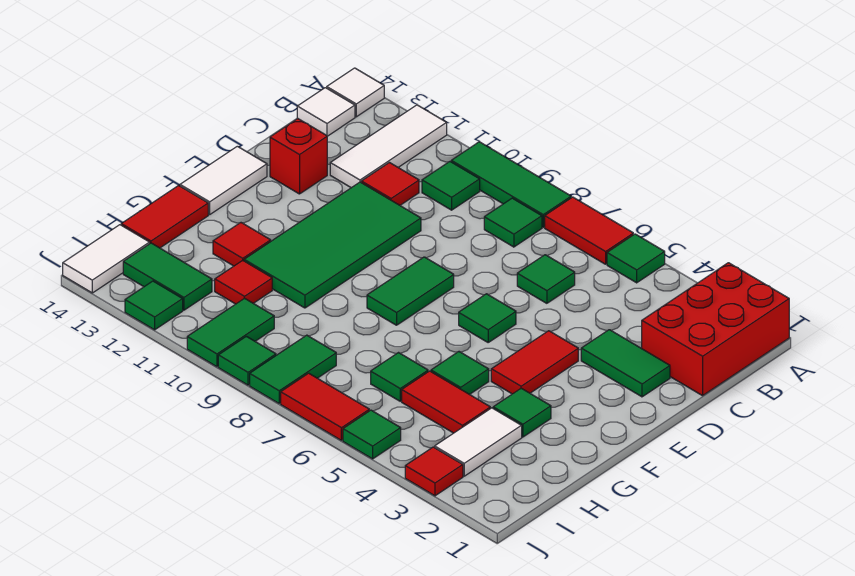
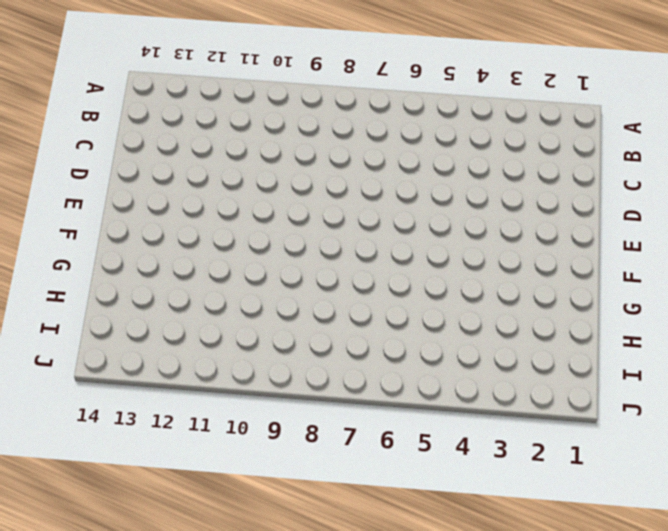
none -> red brick A1:C2 level 1
none -> green tile A5 level 1
none -> red tile A6:A7 level 1
none -> green tile A8:A10 level 1

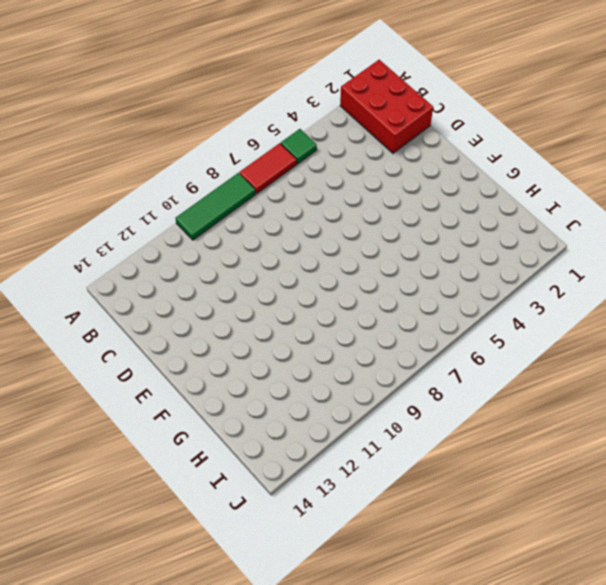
none -> white tile A12:C12 level 1
none -> white tile A14 level 1
none -> green tile B8 level 1
none -> green tile B10 level 1

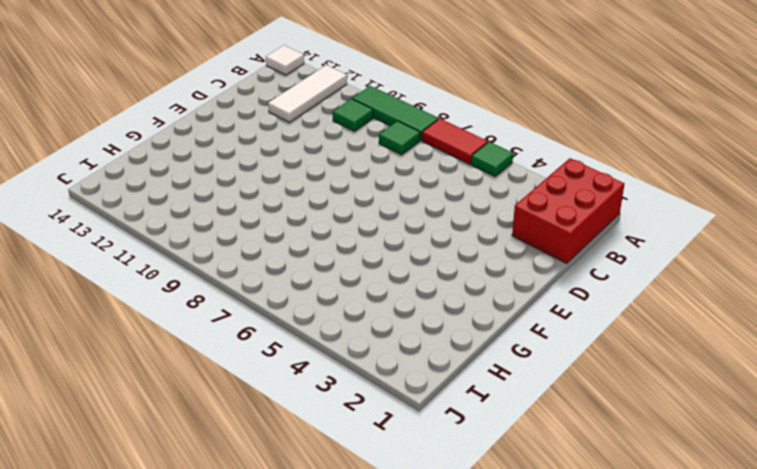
none -> white tile B14 level 1
none -> green tile C6 level 1
none -> red tile C11 level 1
none -> green tile D2:D3 level 1

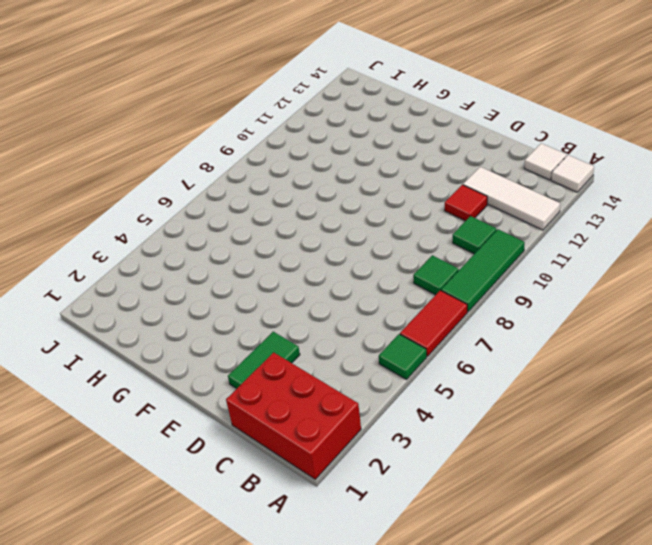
none -> green tile C6 level 1
none -> green tile D10:G11 level 1
none -> red brick D13 level 1
none -> red tile E4:F4 level 1

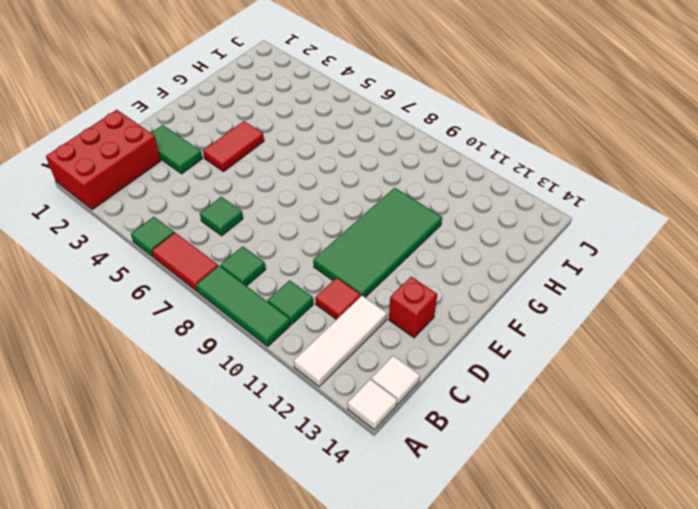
none -> green tile E6 level 1
none -> green tile E8:F8 level 1
none -> white tile E14:F14 level 1
none -> green tile G3 level 1

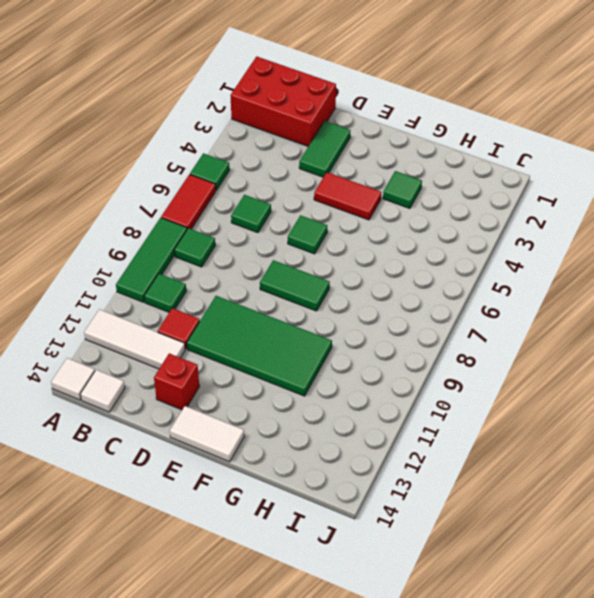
none -> green tile G5 level 1
none -> red tile G12 level 1
none -> red tile G14:H14 level 1
none -> white tile H3:I3 level 1

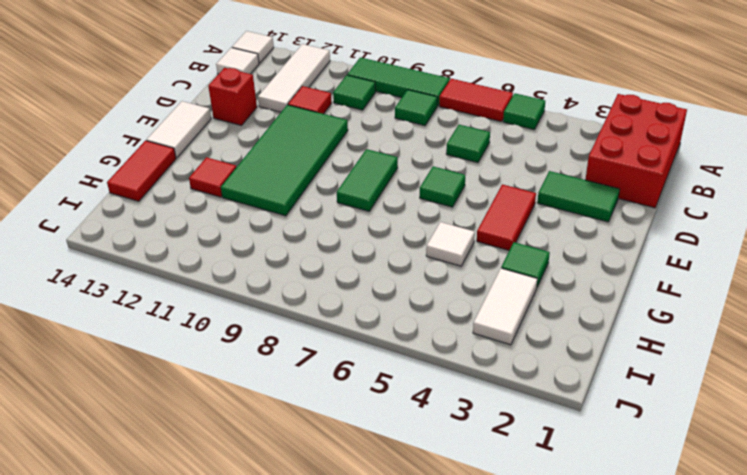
white tile G5 level 1 -> green tile G5 level 1
none -> red tile H4:H5 level 1
none -> green tile H6 level 1
none -> red tile H11 level 1
none -> green tile I8:J8 level 1

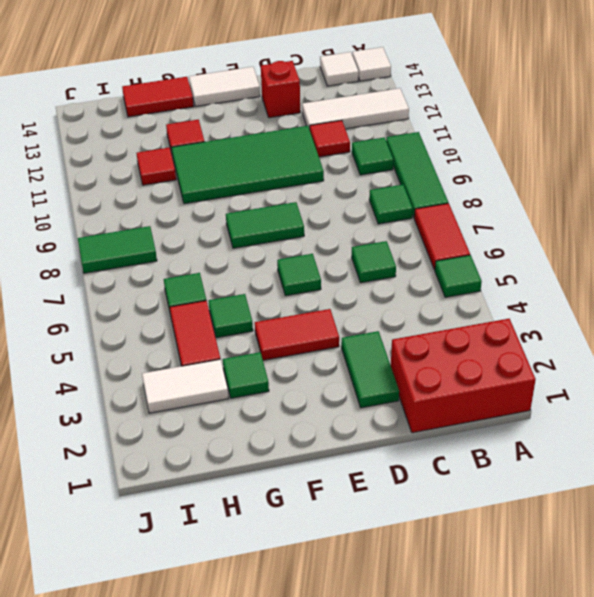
none -> green tile I10:J10 level 1
none -> green tile I12:I13 level 1
none -> white tile I14:J14 level 1
none -> red tile J3 level 1

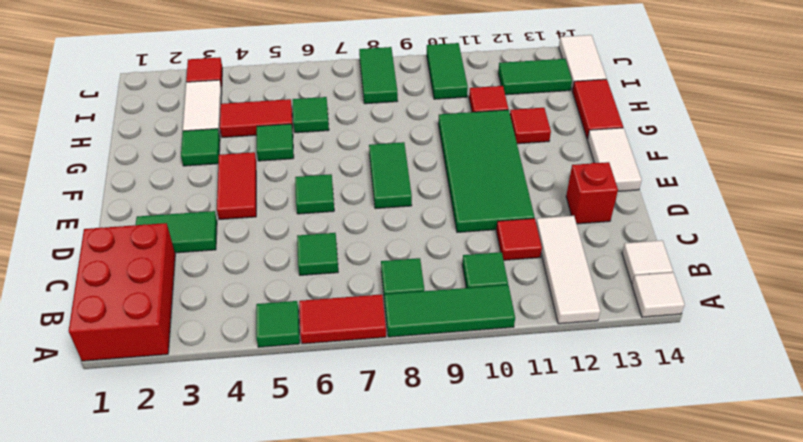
none -> green tile J5 level 1
none -> red tile J6:J7 level 1
none -> green tile J9 level 1
none -> green tile J12 level 1

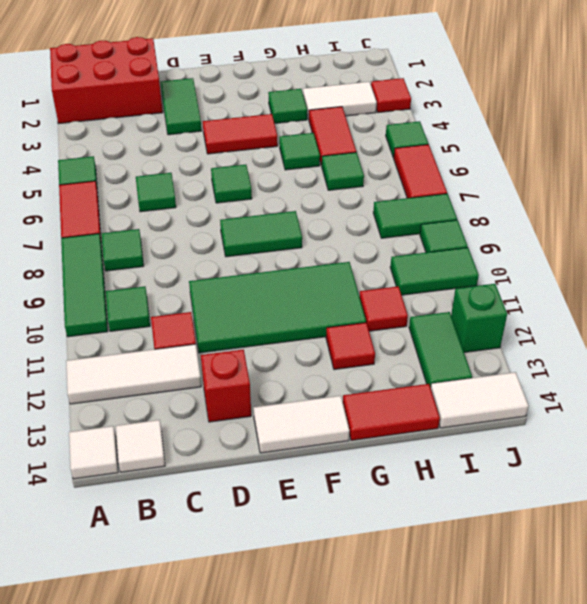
green brick J12 level 1 -> green tile J12 level 1

